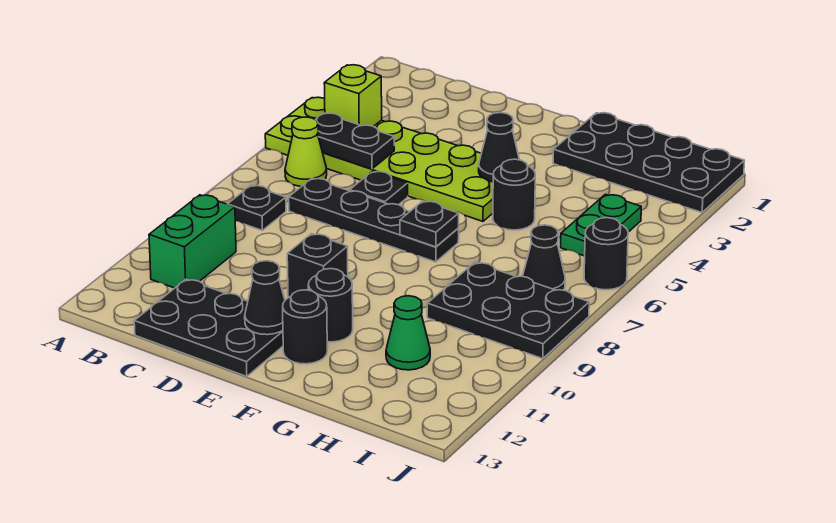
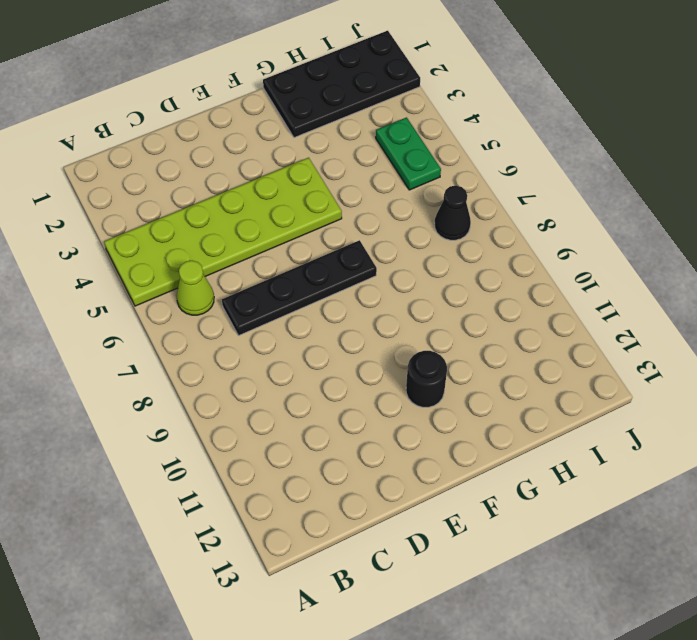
none -> black plate B8 level 1
none -> green brick B10:B11 level 1
none -> black plate C12:E13 level 1

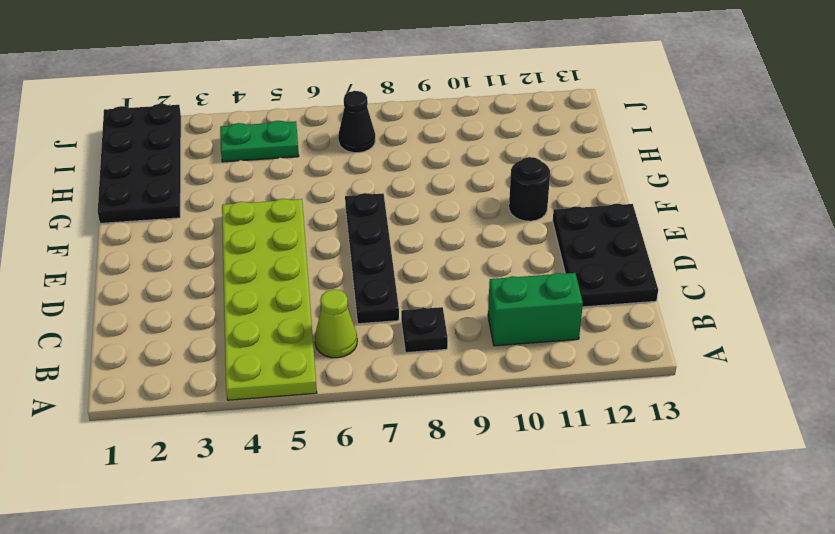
none -> black plate D6 level 1
none -> black brick E10 level 1
none -> black round brick F12 level 1

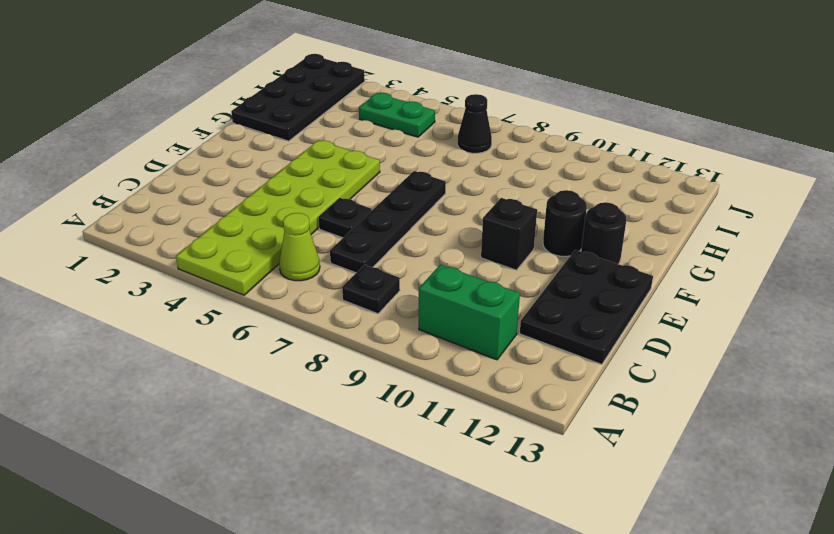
none -> black round brick G5 level 1
none -> black plate H8:J9 level 1
none -> green cone H11 level 1

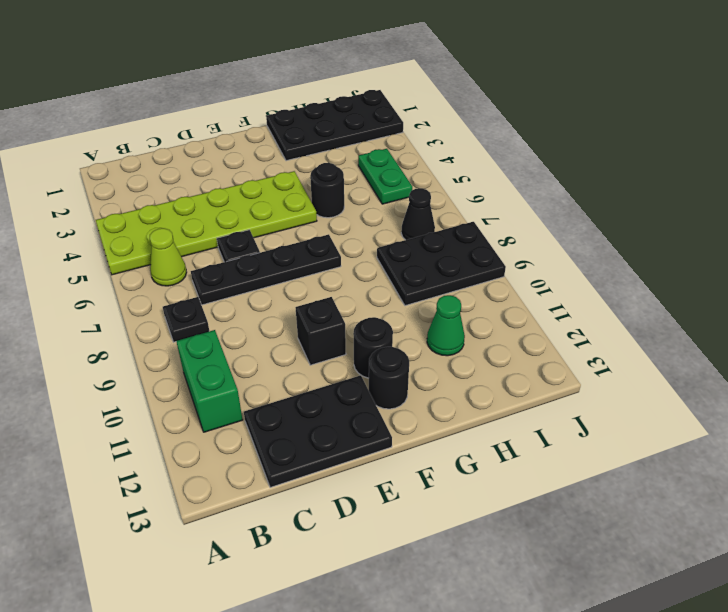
none -> black round brick J6 level 1
none -> lime brick B4 level 2
none -> black plate B5:C5 level 2

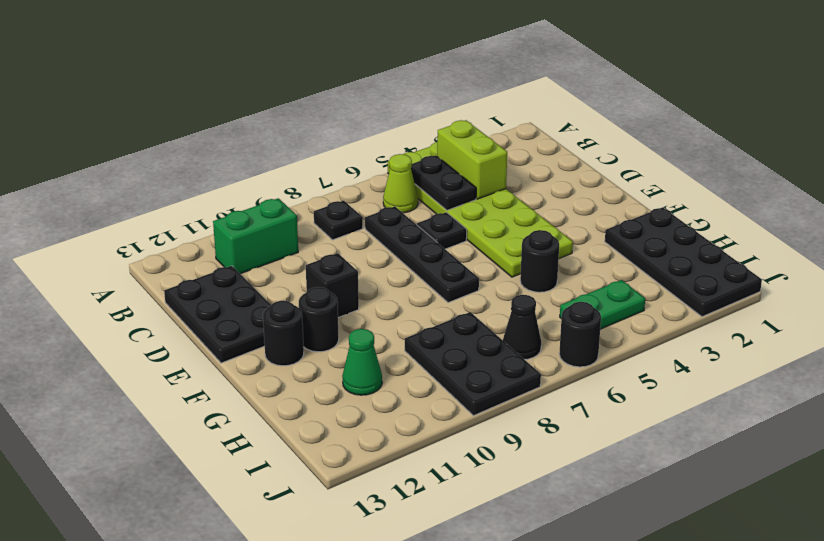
lime brick B4:C4 level 2 -> lime brick B4 level 2
none -> black cone E12 level 2
none -> black cone F4 level 2
none -> black plate F7 level 2

